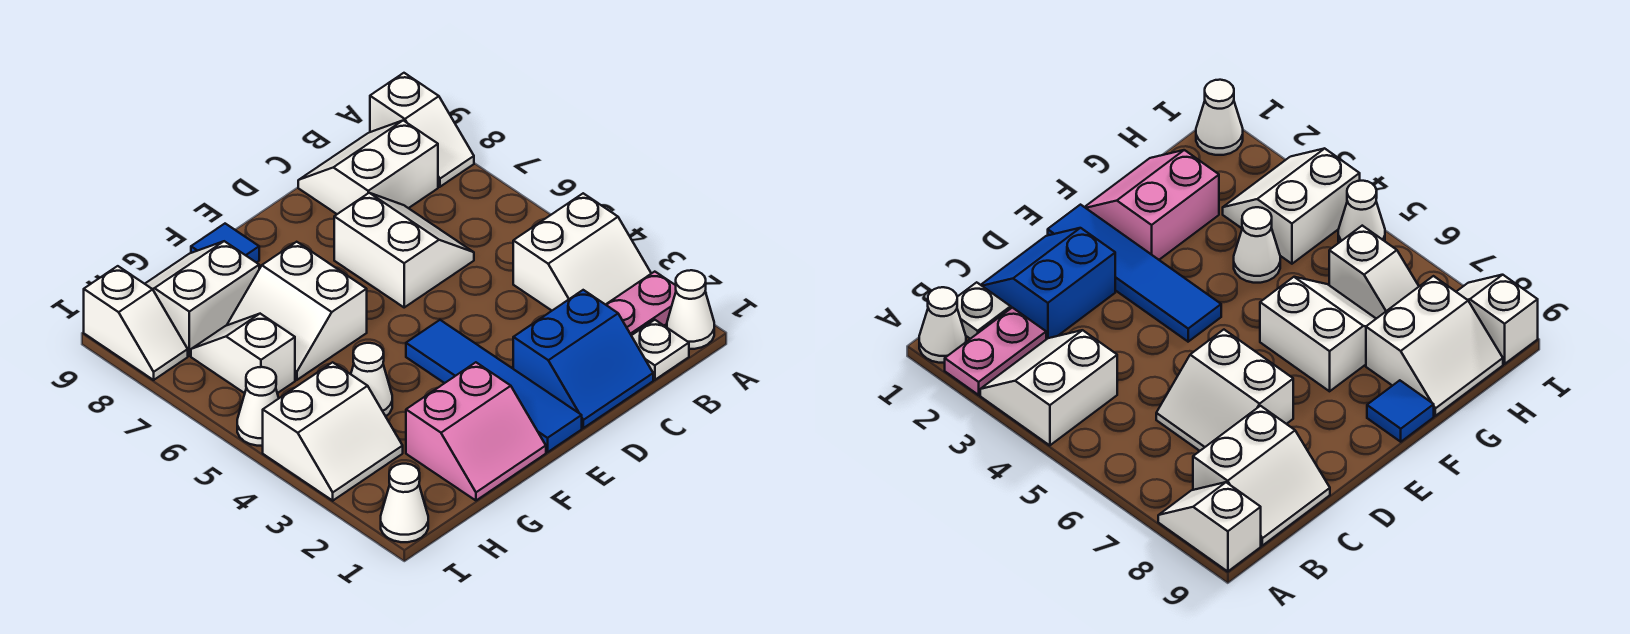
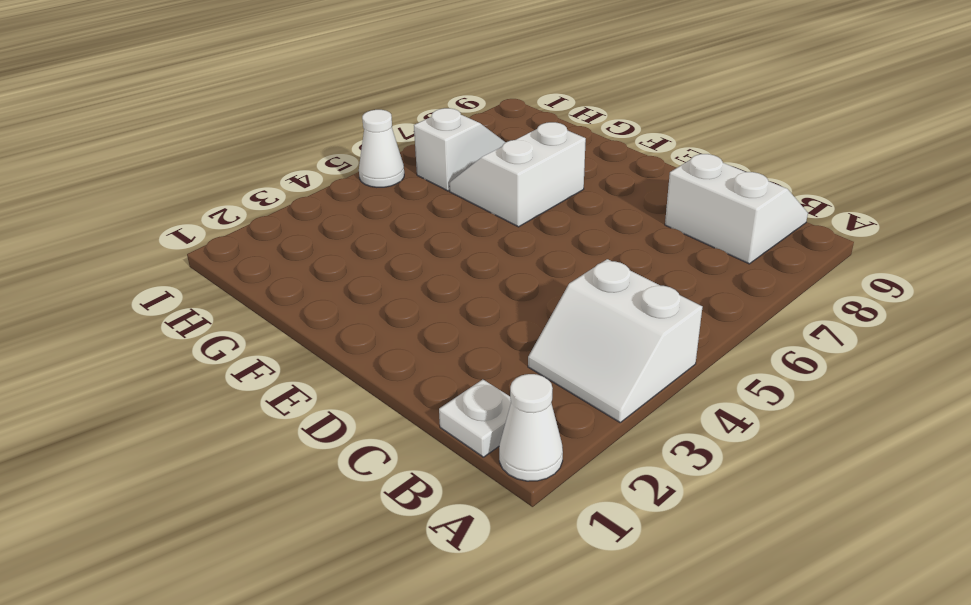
none -> pink plate A2:B2 level 1
none -> white slope A8:A9 level 1 top 9
none -> blue slope C1:D2 level 1 top 2

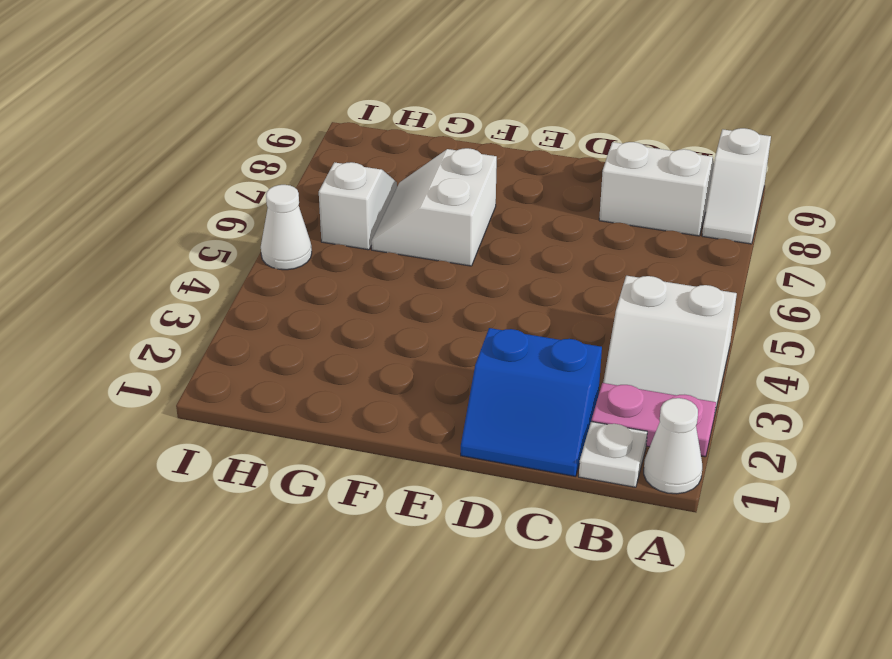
none -> white slope C6:D7 level 1 top D
none -> blue tile E1:E4 level 1
none -> pink slope F1:G2 level 1 top 2

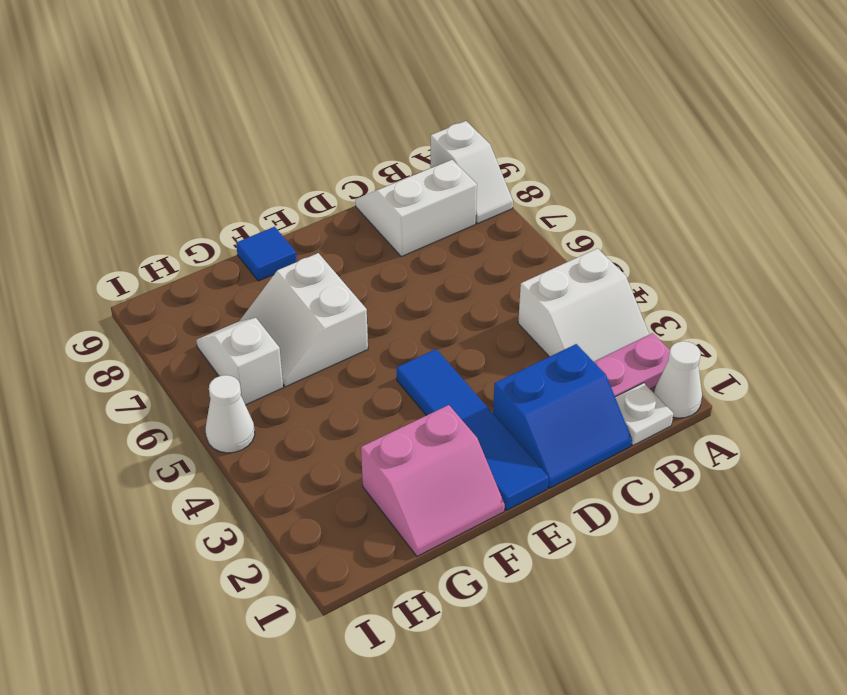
none -> white slope C6:D7 level 1 top D
none -> white cone G4 level 1
none -> white slope G8:H9 level 1 top 8

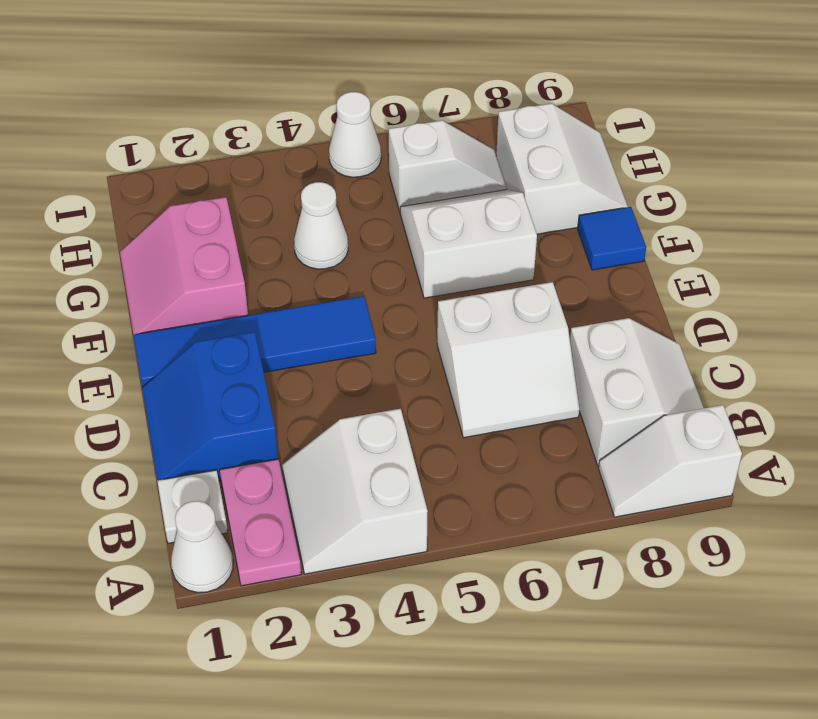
none -> white slope H3:I4 level 1 top 4
none -> white cone I1 level 1
none -> white slope I8:I9 level 1 top 9

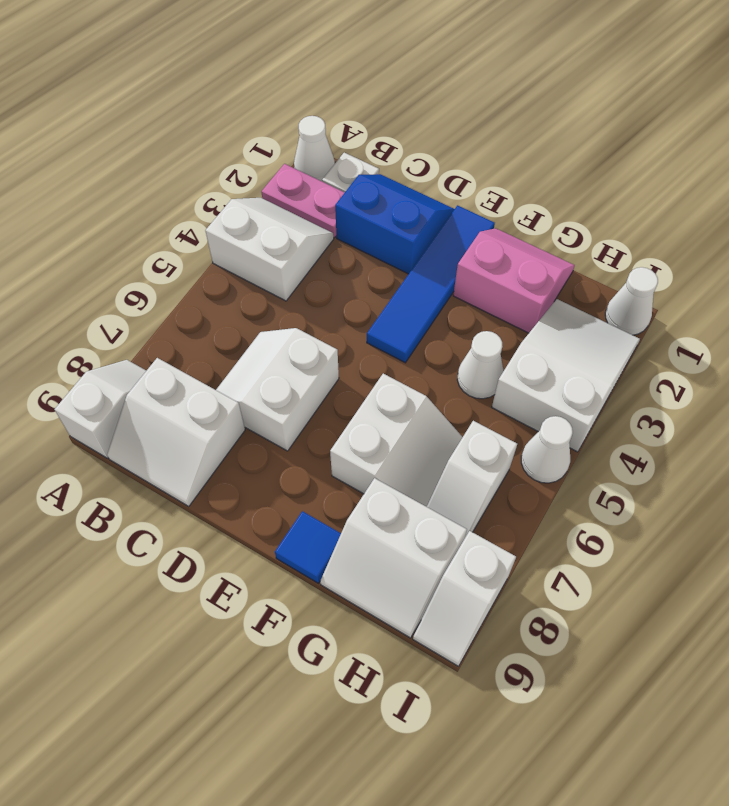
white slope H2:I4 level 1 top 4 -> white slope H3:I4 level 1 top 4
white slope I8:I9 level 1 top 8 -> white slope I8:I9 level 1 top 9

